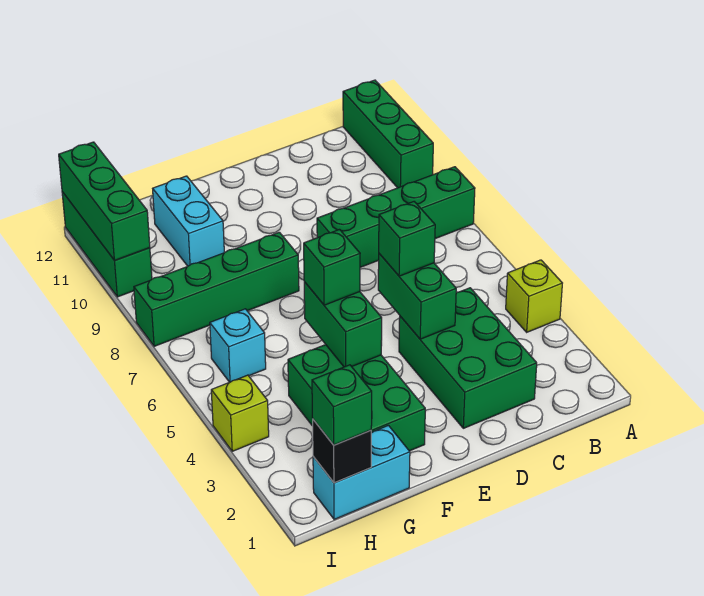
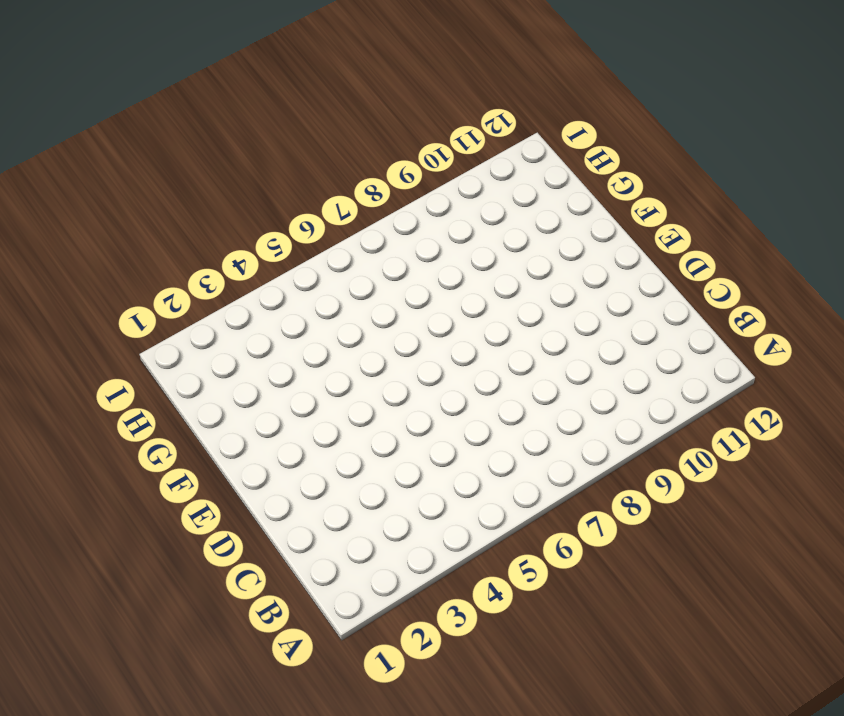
none -> lime brick A4 level 1
none -> green brick A8:D8 level 1
none -> green brick A10:A12 level 1

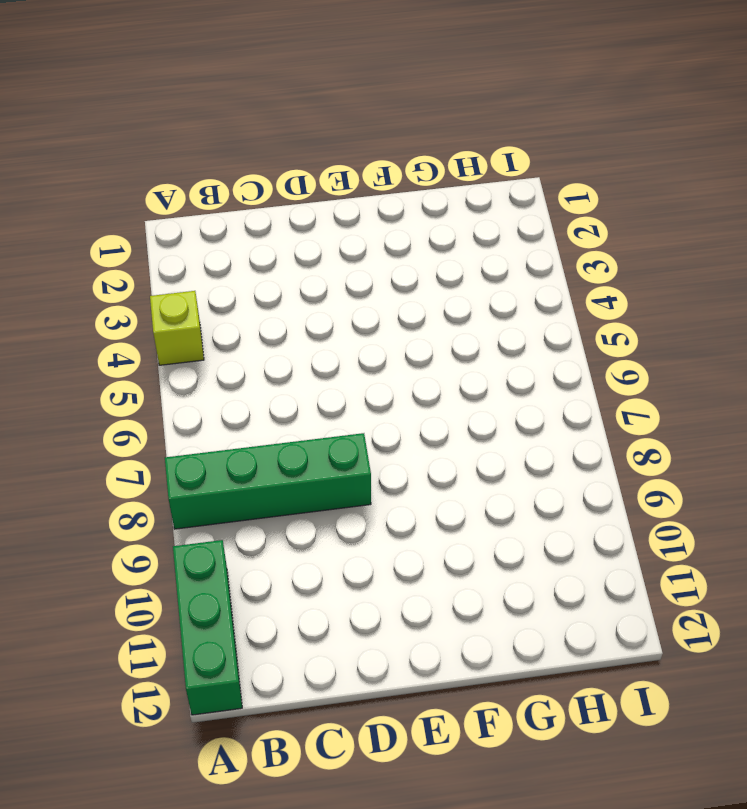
none -> green brick C2:D4 level 1
none -> green brick F2:G4 level 1
none -> green brick F8:I8 level 1

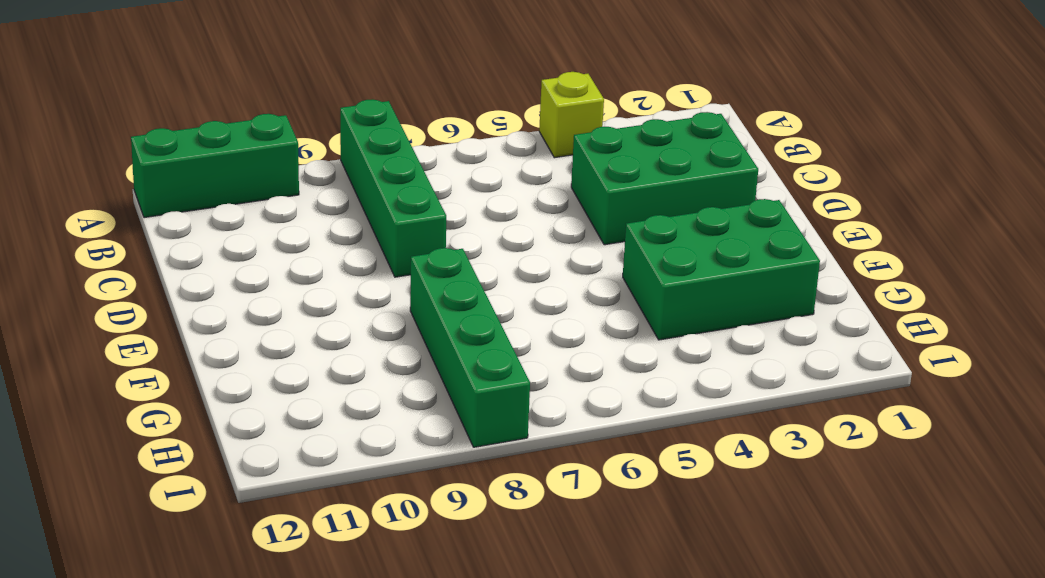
none -> cyan brick G1:H1 level 1
none -> cyan brick G10:G11 level 1
none -> cyan brick H6 level 1

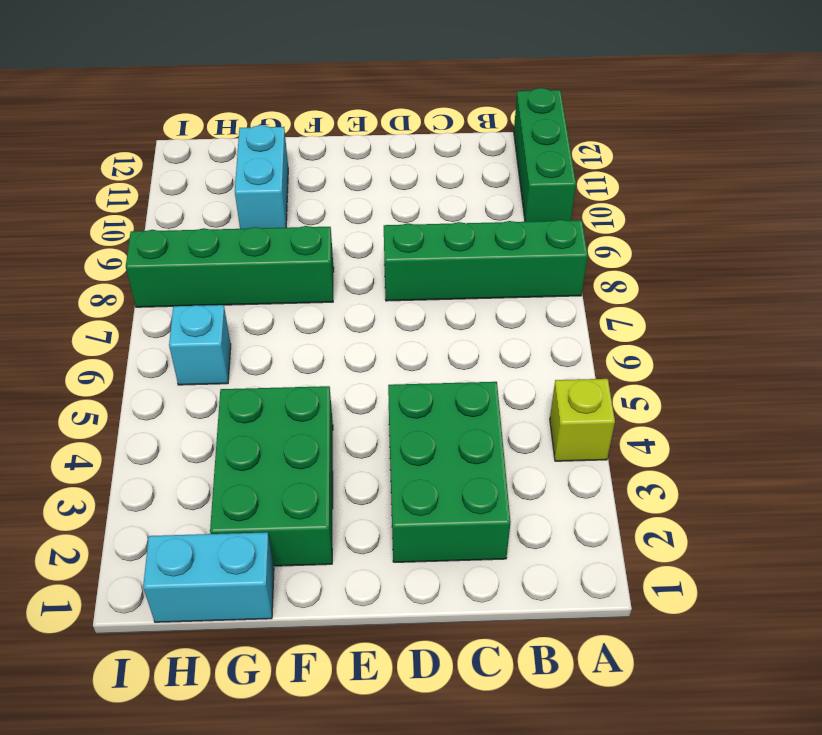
none -> lime brick I4 level 1
none -> green brick I10:I12 level 1
none -> green brick D4:D5 level 2

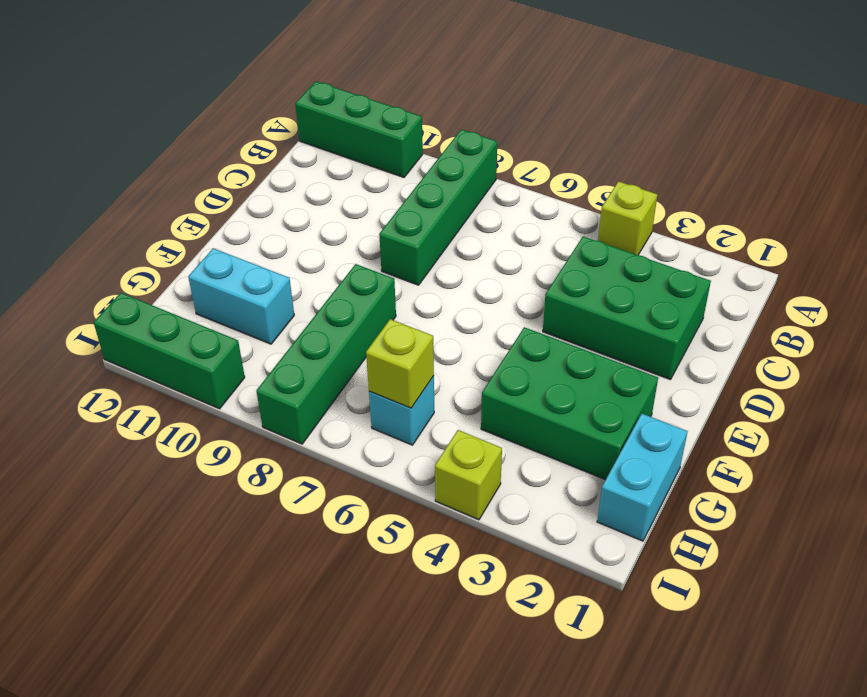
lime brick H6 level 2 -> none
none -> green brick D4:D5 level 2
none -> green brick F4:F5 level 2
none -> black brick H1 level 2

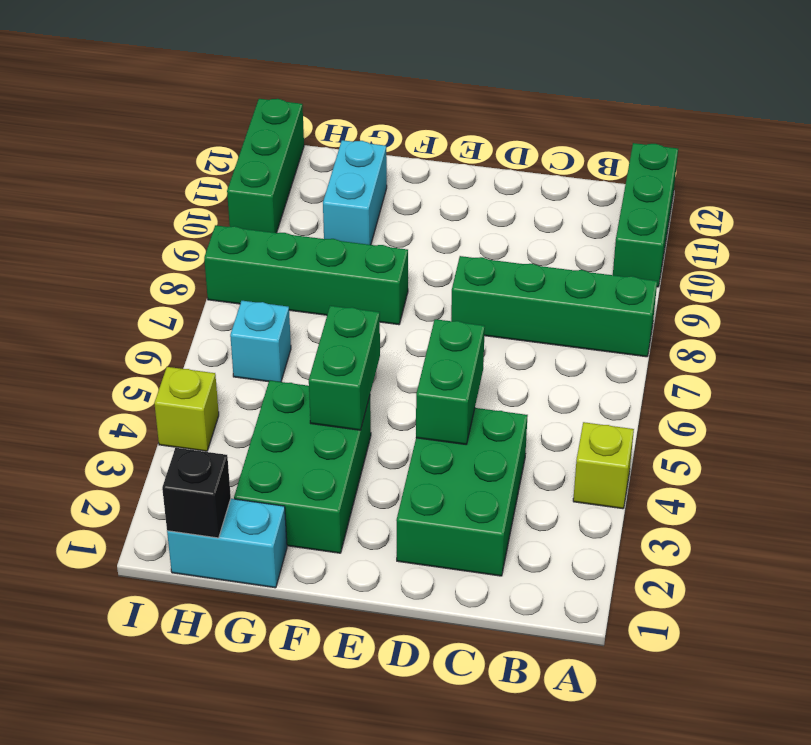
none -> green brick I10:I12 level 2
none -> green brick D5 level 3
none -> green brick F5 level 3

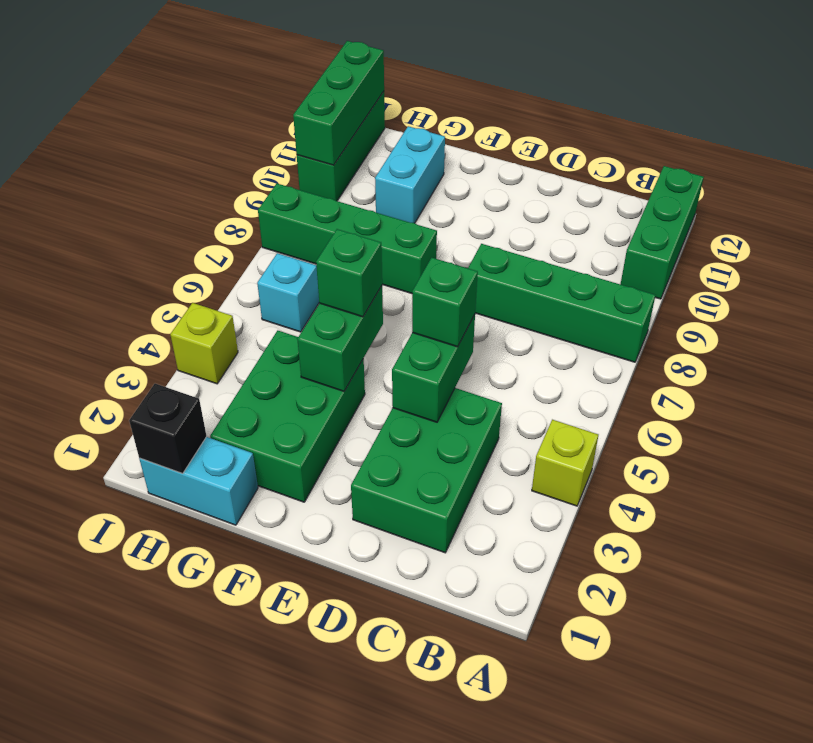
none -> green brick H1 level 3

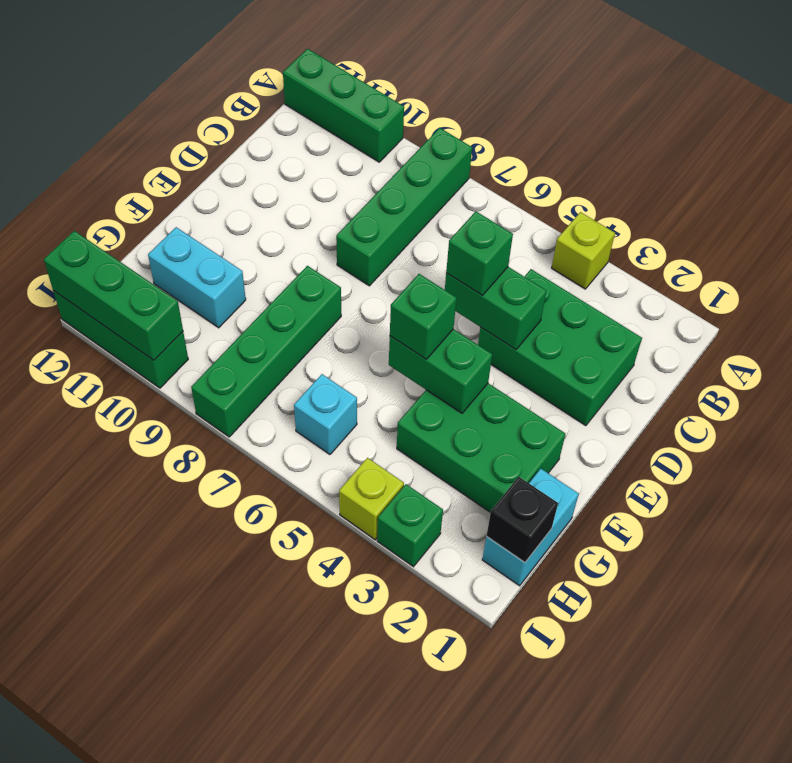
green brick I3 level 1 -> green brick H1 level 3

